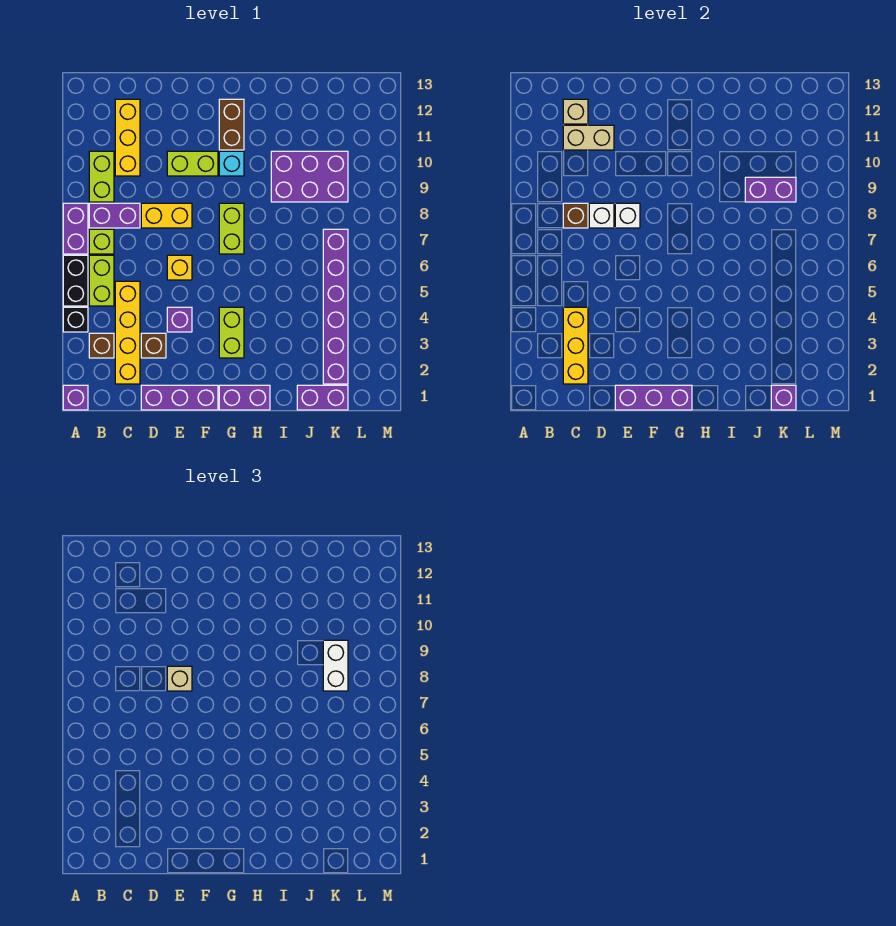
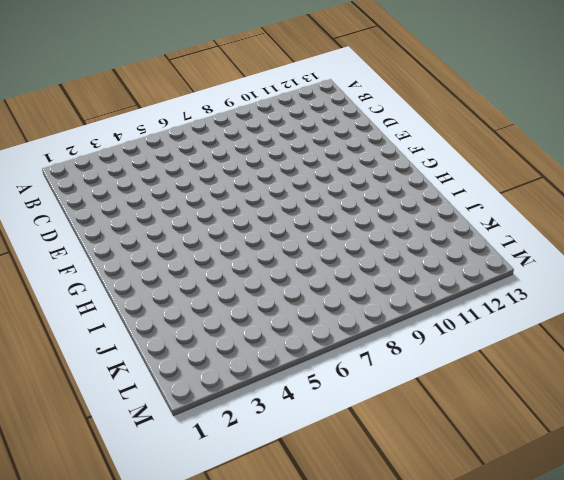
none -> purple brick A1 level 1
none -> black brick A4 level 1
none -> black brick A5:A6 level 1
none -> purple brick A7:A8 level 1

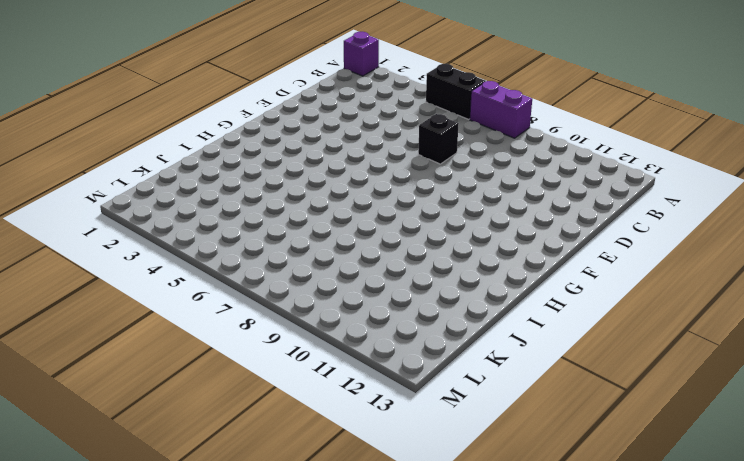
black brick D7 level 1 -> black brick A4 level 1
none -> brown brick B3 level 1
none -> lime brick B5:B6 level 1
none -> lime brick B7 level 1
none -> purple brick B8:C8 level 1

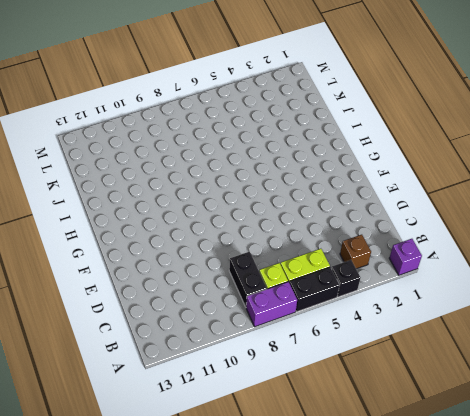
black brick B8:C8 level 1 -> purple brick B8:C8 level 1
none -> lime brick B9:B10 level 1
none -> yellow brick C2:C5 level 1
none -> yellow brick C10:C12 level 1
none -> purple brick D1:F1 level 1

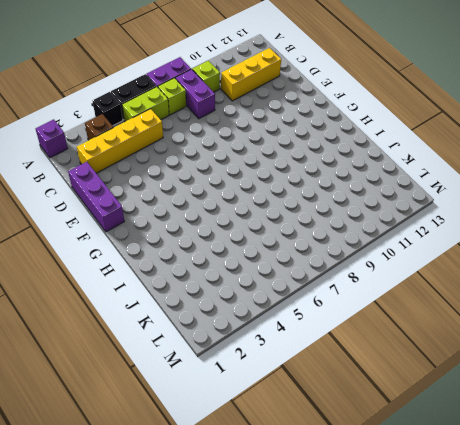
lime brick B9 level 1 -> lime brick B9:B10 level 1
none -> brown brick D3 level 1
none -> yellow brick D8:E8 level 1
none -> purple brick E4 level 1
none -> yellow brick E6 level 1

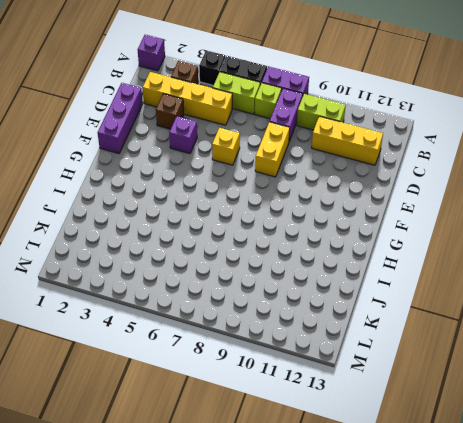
none -> lime brick E10:F10 level 1
none -> purple brick G1:H1 level 1
none -> lime brick G3:G4 level 1
none -> lime brick G7:G8 level 1

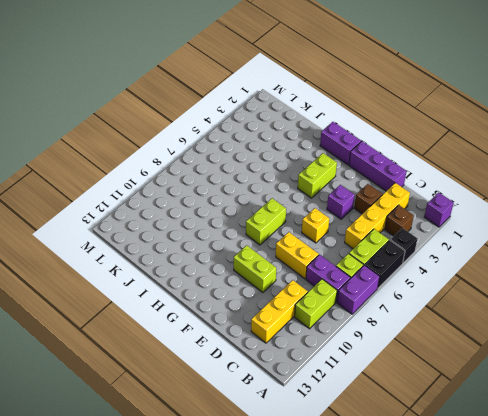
none -> cyan brick G10 level 1
none -> brown brick G11:G12 level 1
none -> purple brick I9:K10 level 1
none -> purple brick J1:K1 level 1

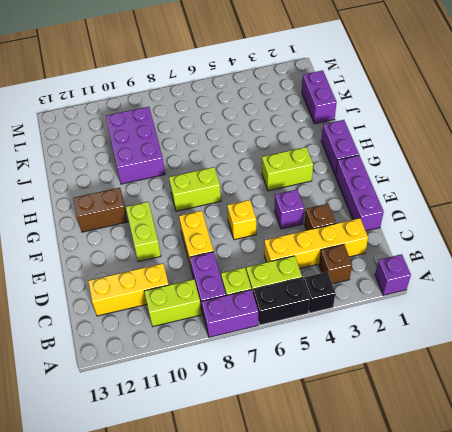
none -> cyan brick G10 level 1
none -> purple brick K2:K7 level 1
none -> yellow brick C2:C4 level 2
none -> brown brick C8 level 2

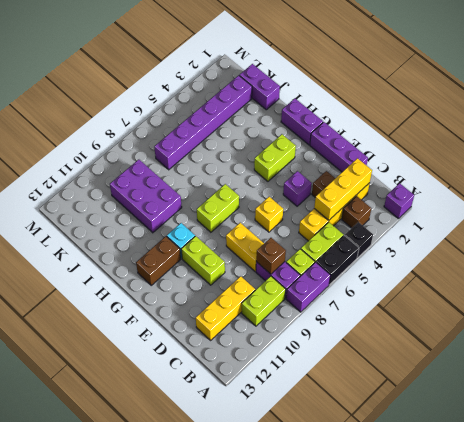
none -> tan brick C11:D11 level 2
none -> tan brick C12 level 2
none -> white brick D8 level 2
none -> purple brick E1:G1 level 2

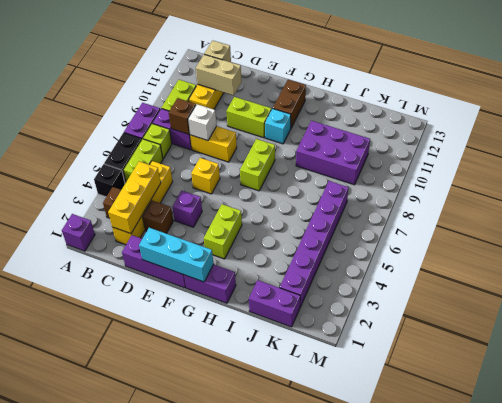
cyan brick E1:G1 level 2 -> purple brick E1:G1 level 2
none -> white brick E8 level 2
none -> purple brick J9:K9 level 2
none -> purple brick K1 level 2
none -> tan brick E8 level 3

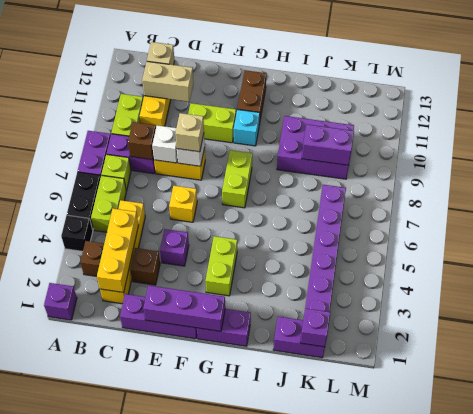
none -> white brick K8:K9 level 3

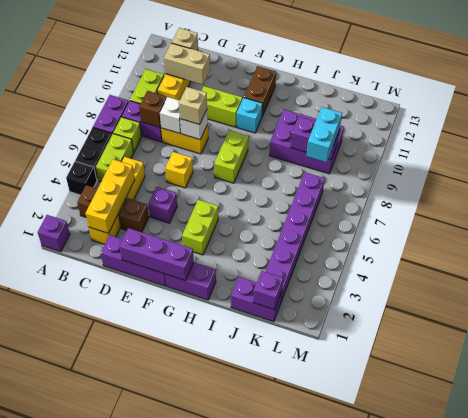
cyan brick K8:K9 level 3 -> white brick K8:K9 level 3

